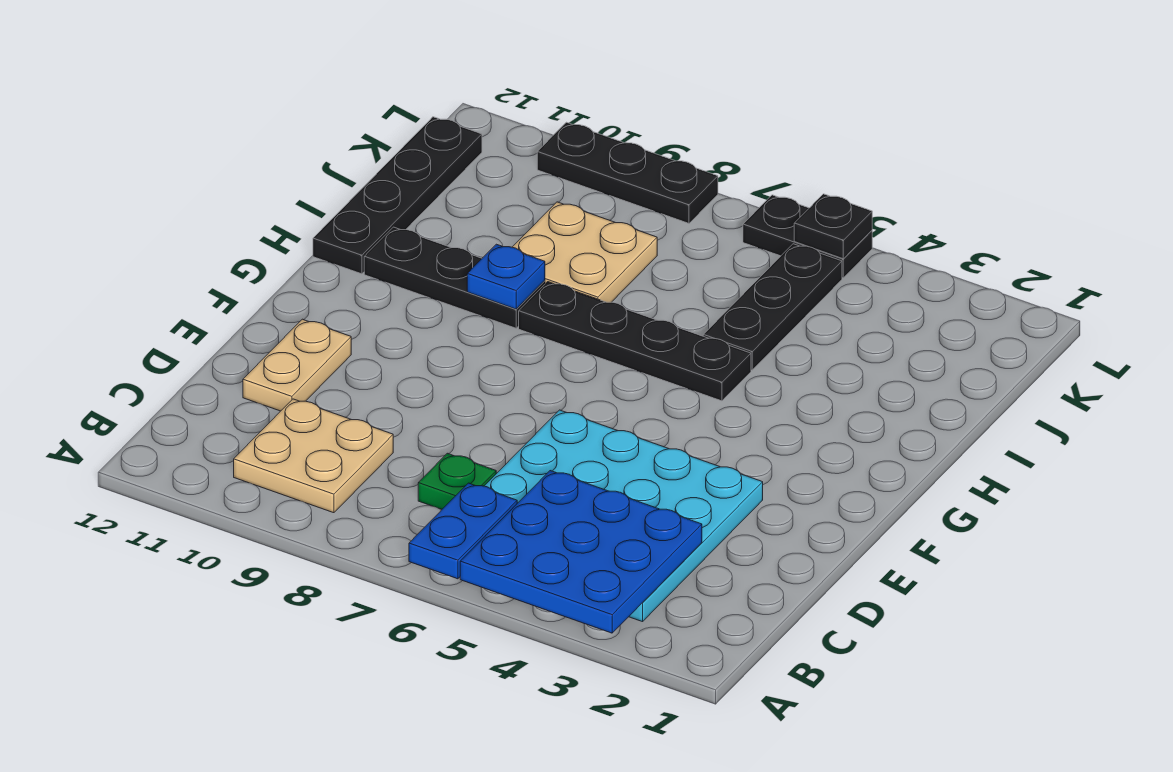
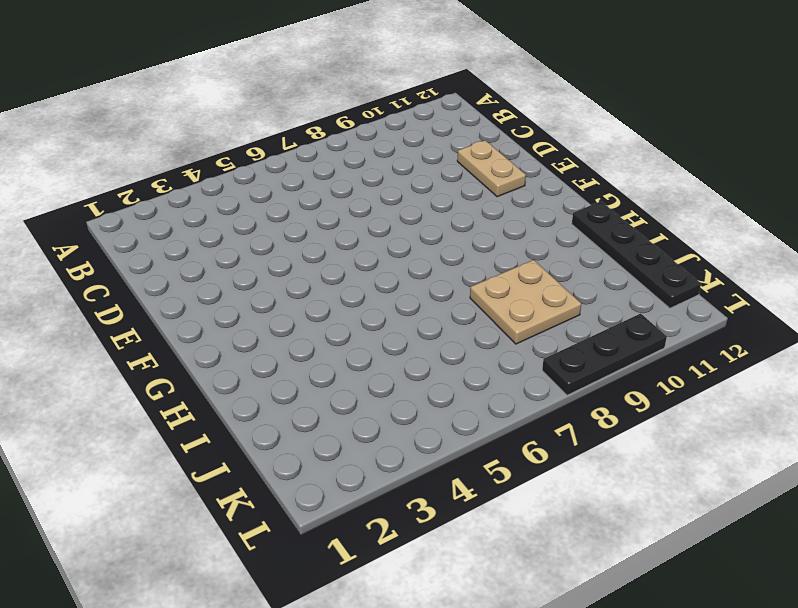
none -> cyan plate B3:E6 level 1
none -> tan plate B9:C10 level 1
none -> green plate C7 level 1

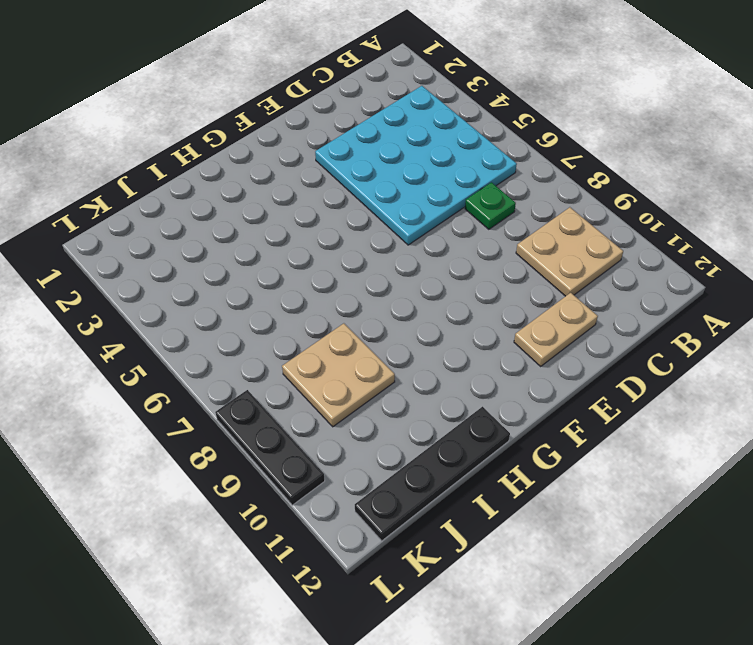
none -> black plate H5:H8 level 1
none -> black plate H9:H11 level 1
none -> black plate I5:K5 level 1

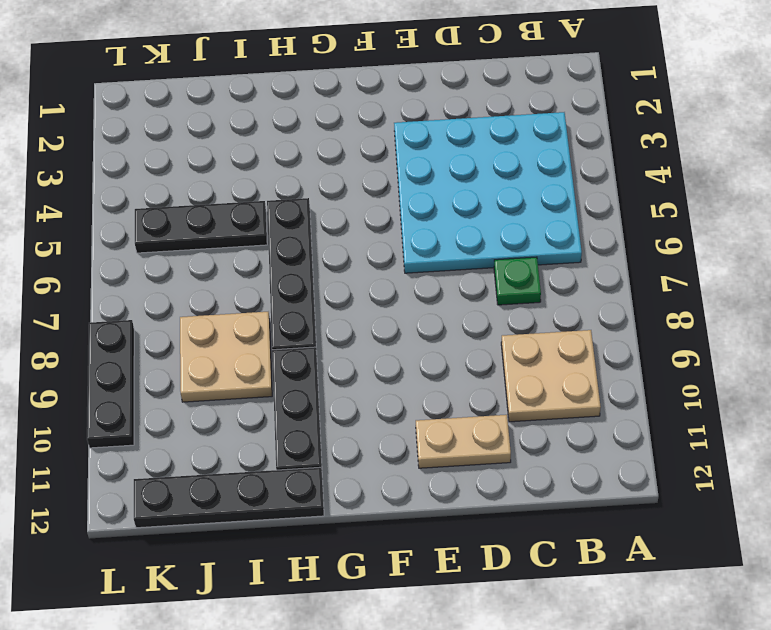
none -> black plate L5:L6 level 1
none -> blue plate A3:C5 level 2
none -> blue plate A6:B6 level 2

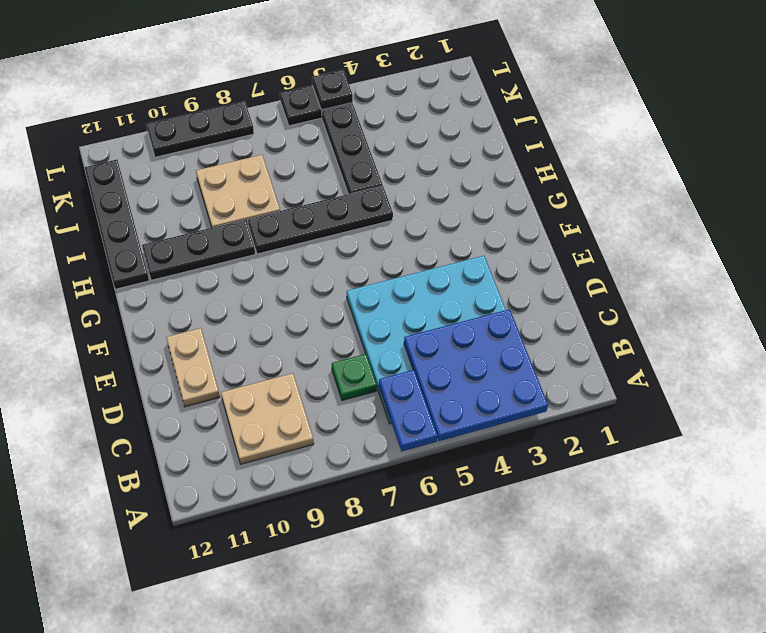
none -> blue plate H9 level 2

